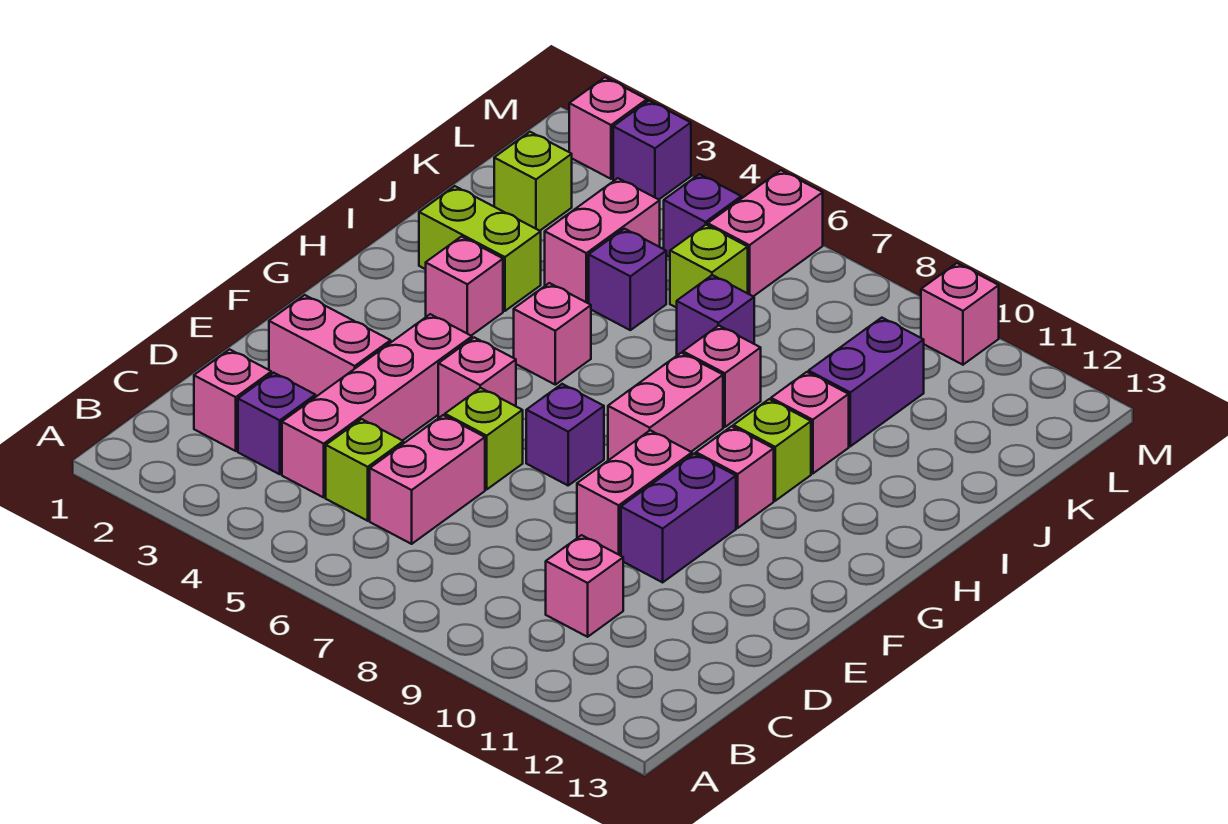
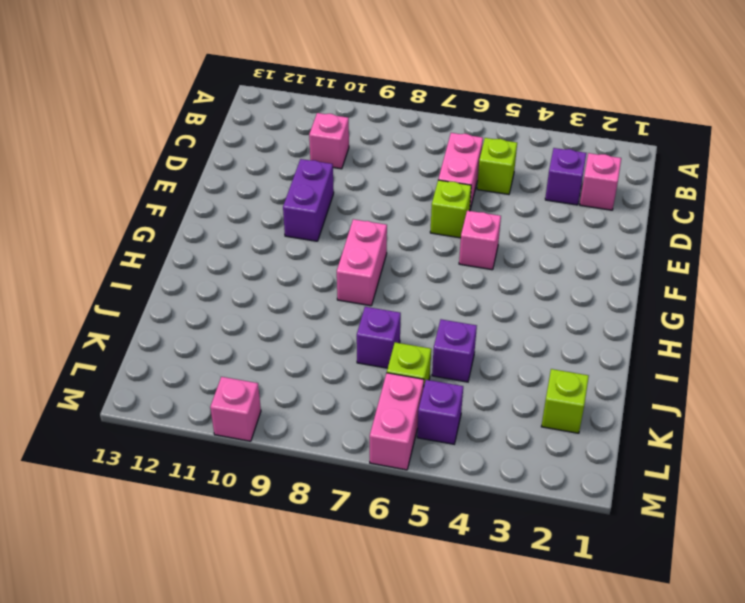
none -> pink brick C4:F4 level 1
none -> pink brick E2:E3 level 1
none -> pink brick E9:F9 level 1
none -> purple brick F7 level 1

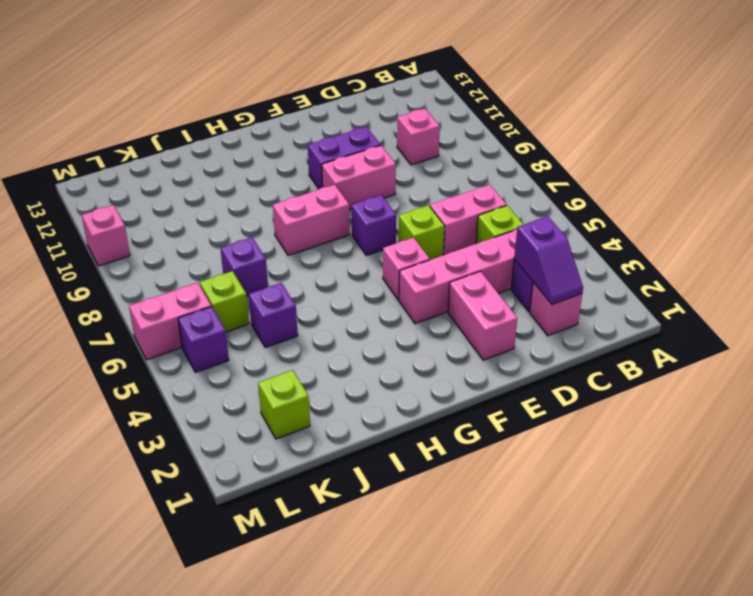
purple slope C2:C3 level 2 top 3 -> none
none -> pink brick G10 level 1
none -> pink brick H3 level 1
none -> pink brick H5 level 1
none -> lime brick H10 level 1

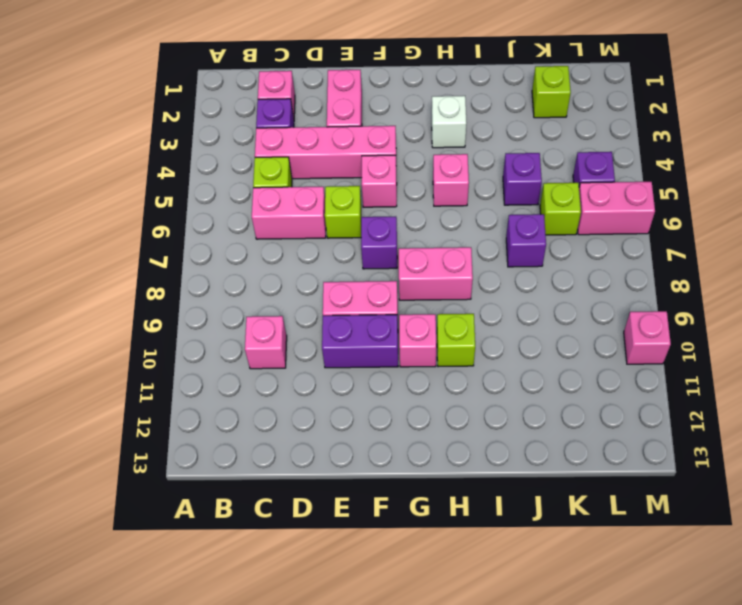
white brick H3 level 1 -> pink brick H3 level 1
none -> lime brick I2:I3 level 1
none -> pink brick I8 level 1
none -> pink brick I10 level 1
none -> pink brick J4:K4 level 1

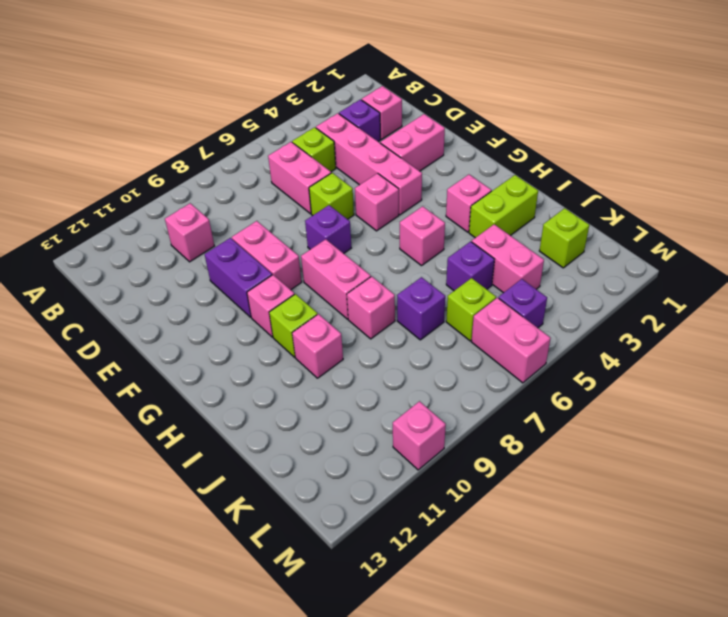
none -> purple brick J10:K10 level 1
none -> pink brick M2 level 1
none -> purple brick M3 level 1

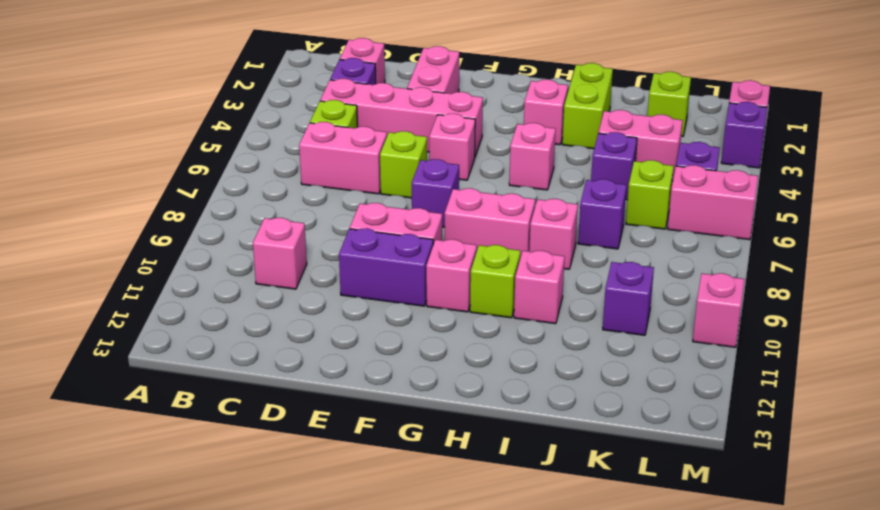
purple brick K10 level 1 -> purple brick J10:K10 level 1

